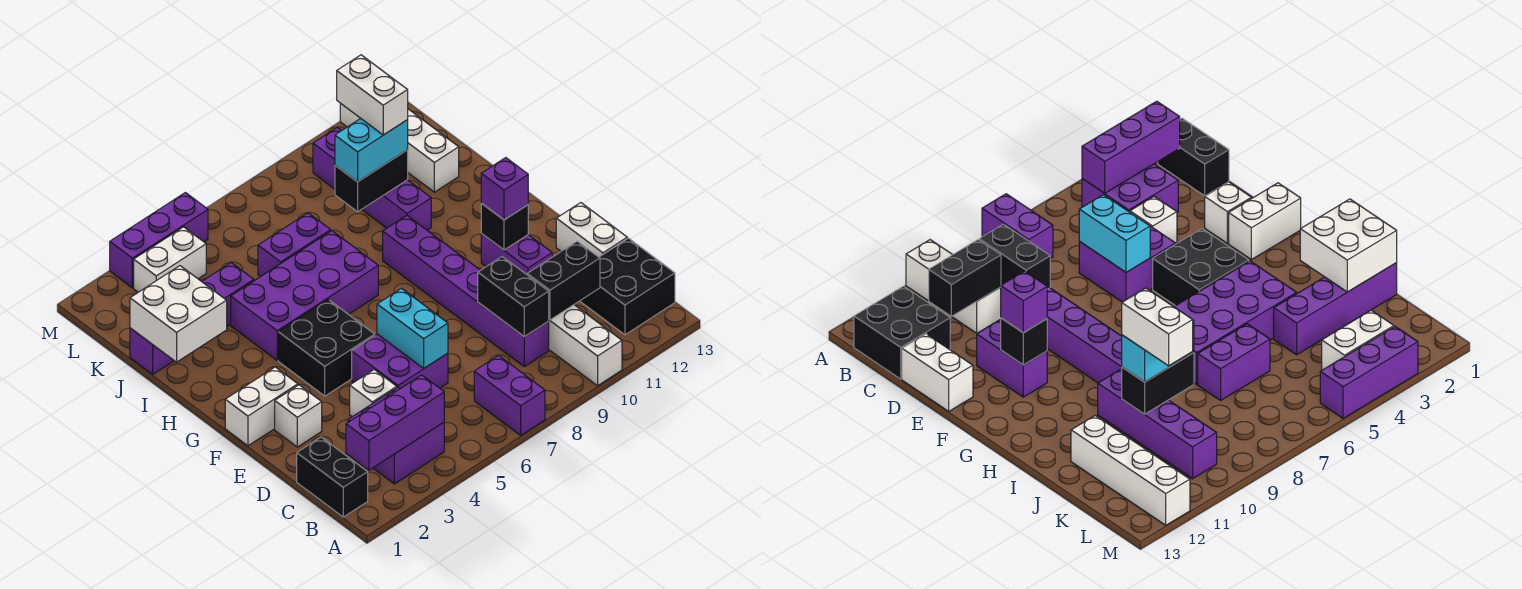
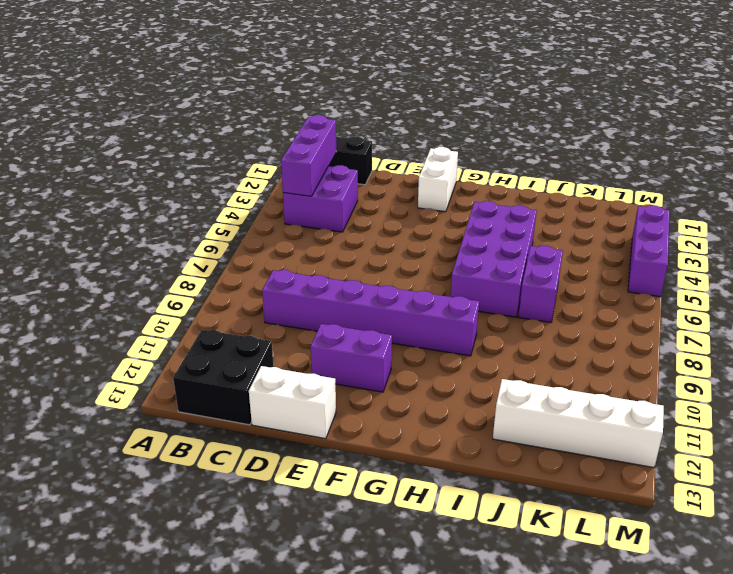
none -> purple brick A7:B7 level 1
none -> white brick A10:C10 level 1
none -> white brick D4 level 1
none -> purple brick D5:E6 level 1

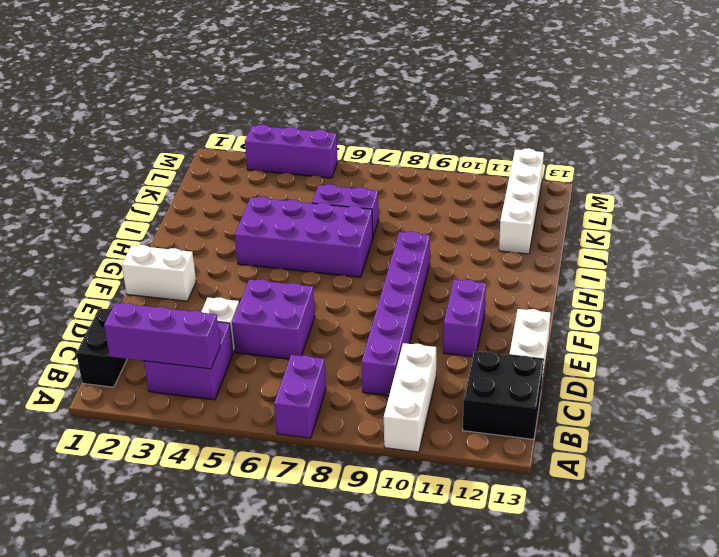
none -> white brick E2 level 1
none -> black brick F4:G5 level 1
none -> purple brick I10:L10 level 1
none -> purple brick J1:J4 level 1

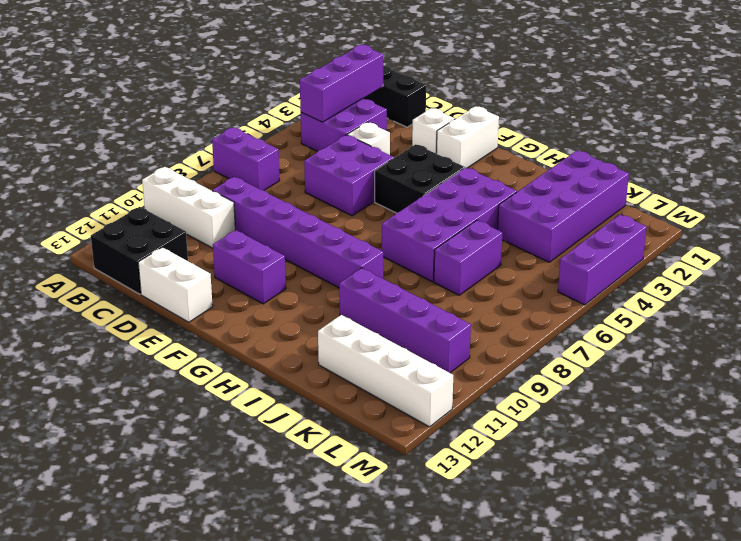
purple brick J1:K4 level 1 -> purple brick J1:J4 level 1
none -> white brick L3:L4 level 1
none -> black brick C9:D9 level 2
none -> black brick C10:C11 level 2
none -> cyan brick D6:E6 level 2

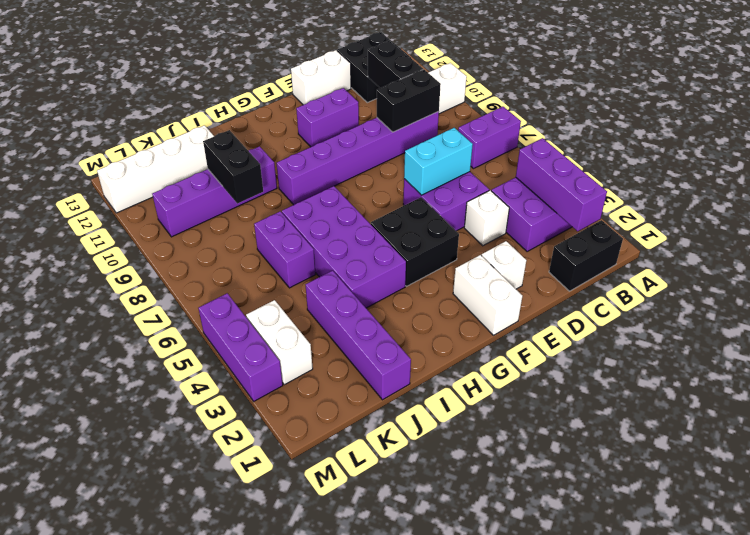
none -> black brick F11 level 2
none -> white brick I1:J2 level 2
none -> purple brick F11 level 3
none -> cyan brick J9:J10 level 3

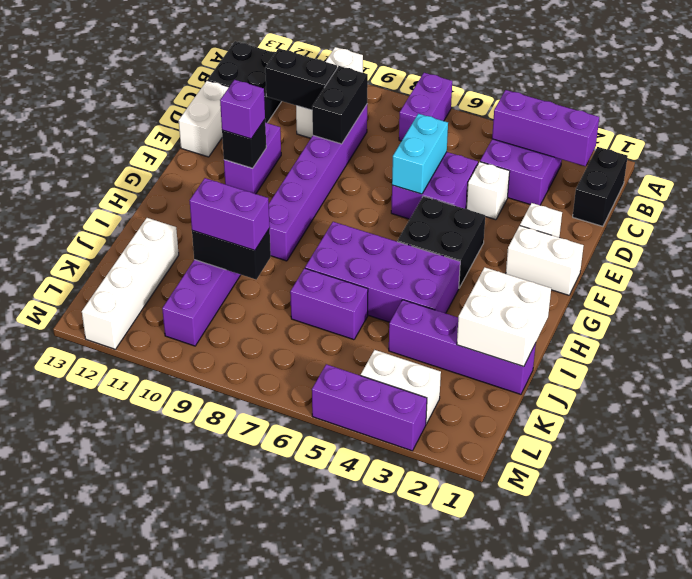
purple brick J9:J10 level 3 -> cyan brick J9:J10 level 3
none -> white brick J10:K10 level 4

